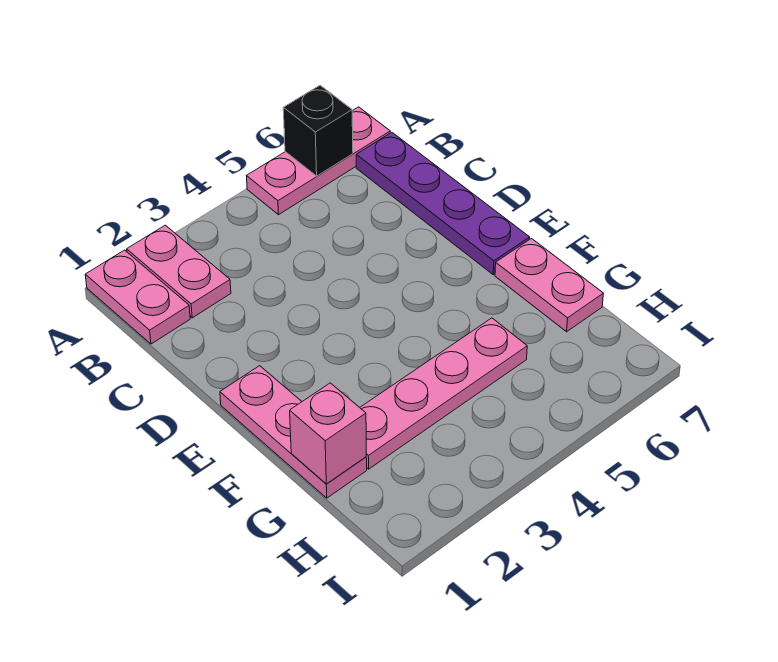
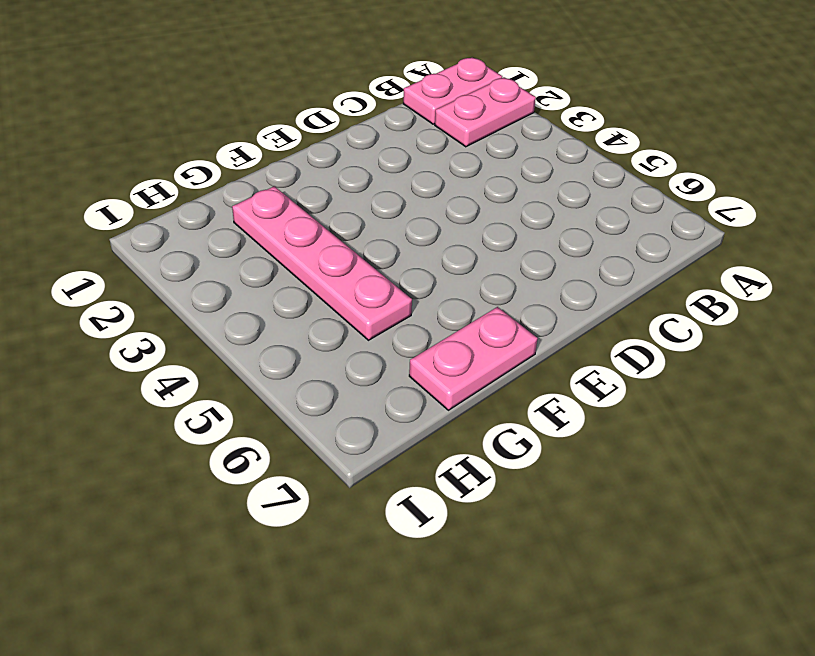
none -> pink plate A5:A7 level 1
none -> purple plate B7:E7 level 1

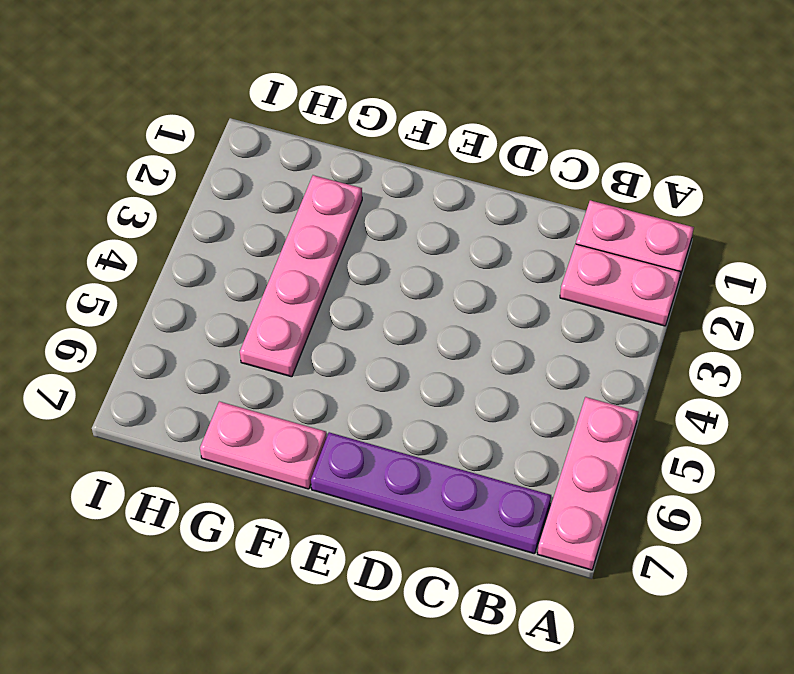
none -> pink plate E1:G1 level 1
none -> black brick A6 level 2

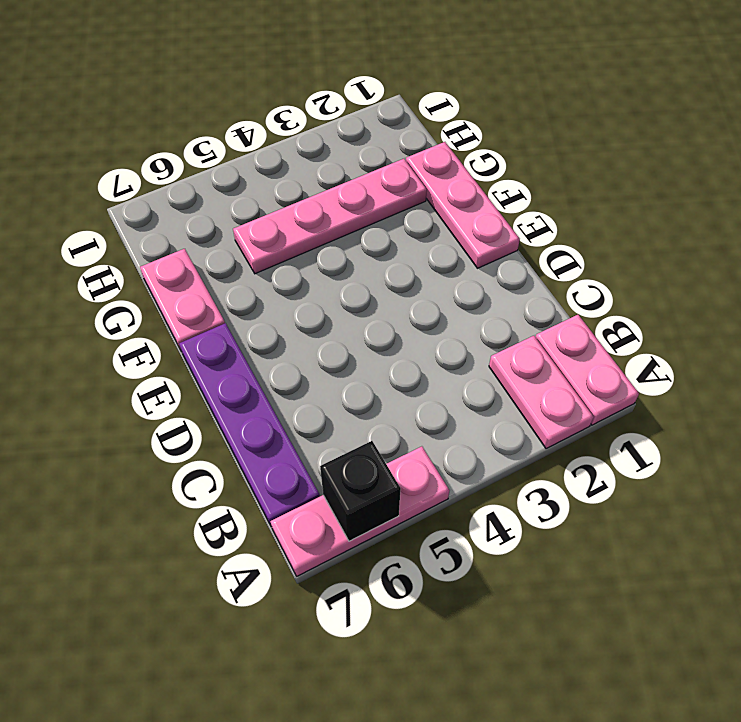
none -> pink brick G1 level 2

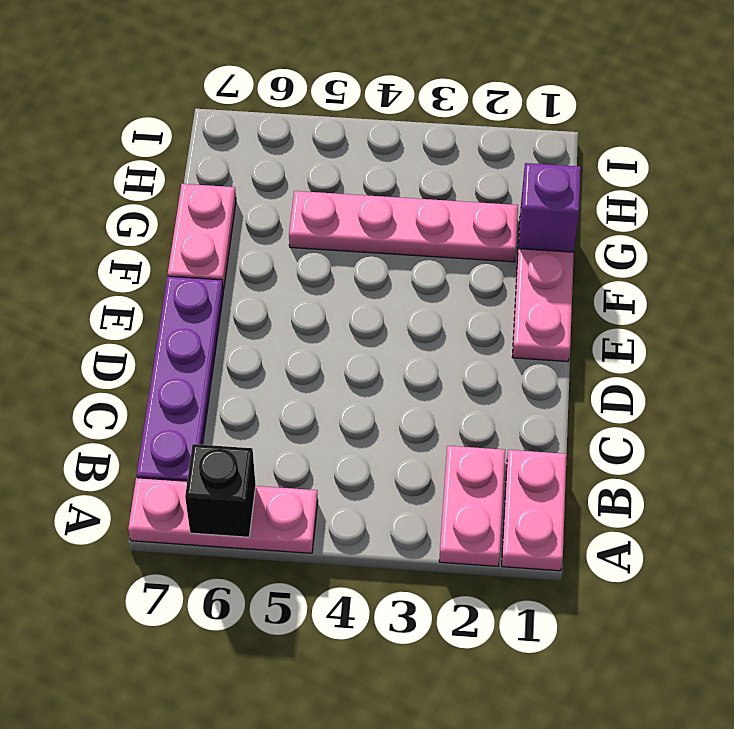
purple brick G1 level 2 -> pink brick G1 level 2

